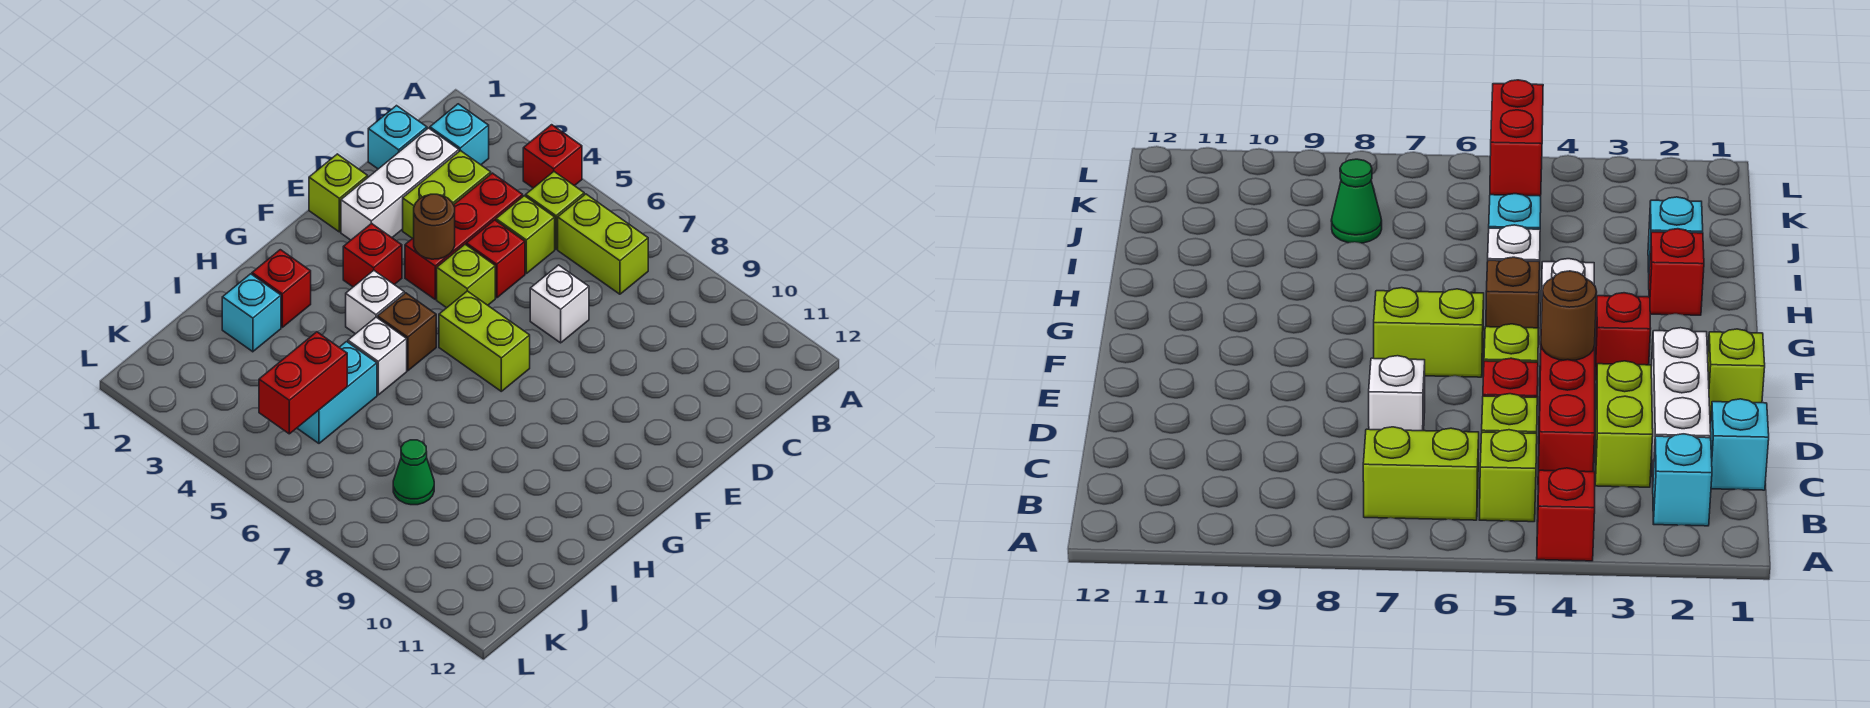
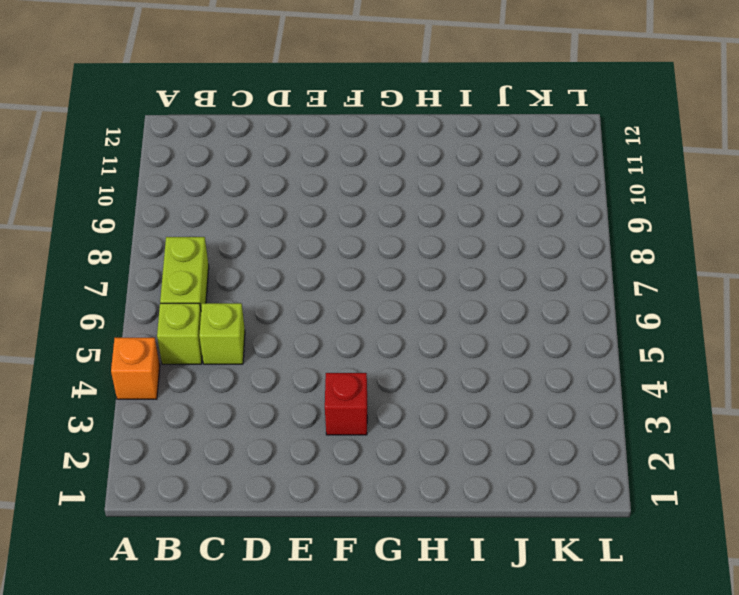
orange brick A4 level 1 -> red brick A4 level 1
none -> cyan brick B2 level 1
none -> cyan brick C1 level 1
none -> white brick C2:E2 level 1

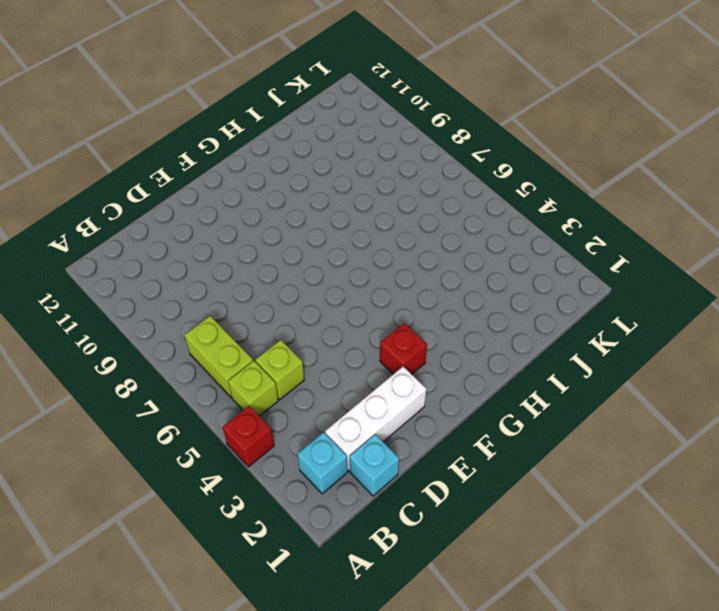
none -> lime brick C3:D3 level 1
none -> red brick C4:E4 level 1
none -> red brick D5 level 1

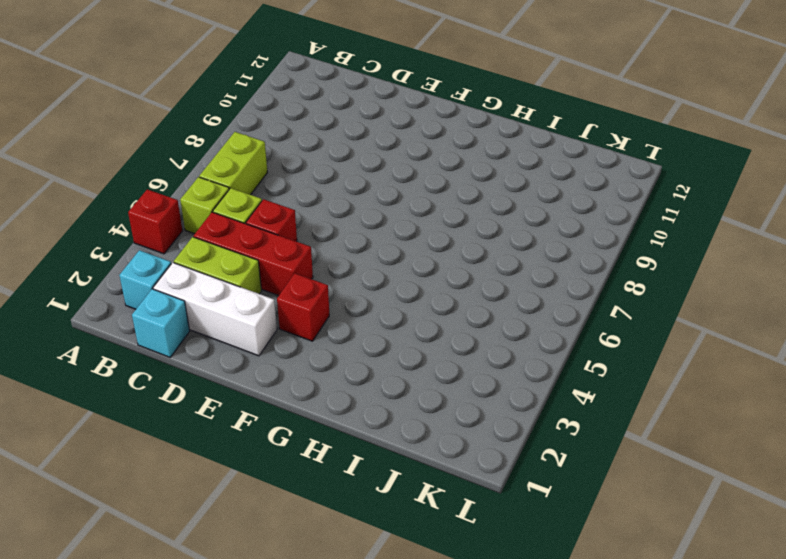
none -> white brick D7 level 1
none -> lime brick E1 level 1
none -> lime brick E5 level 1

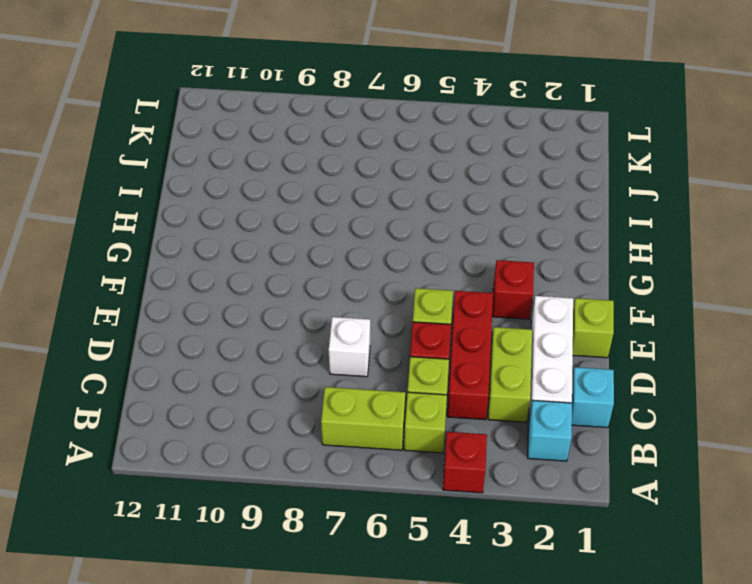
none -> lime brick F6:F7 level 1
none -> white brick G4 level 1
none -> brown brick G5 level 1

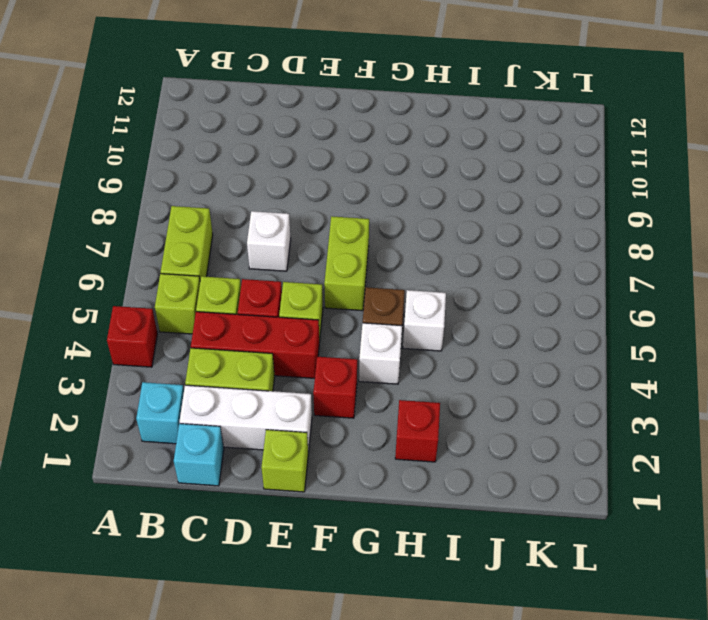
none -> cyan brick I2 level 1
none -> cyan brick I5:J5 level 1
none -> green cone J8 level 1

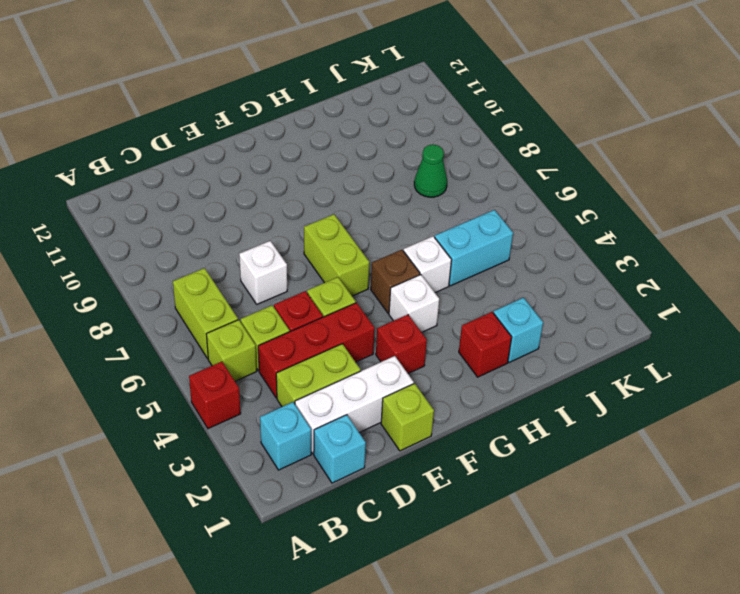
none -> brown round brick E4 level 2
none -> red brick J5:K5 level 2

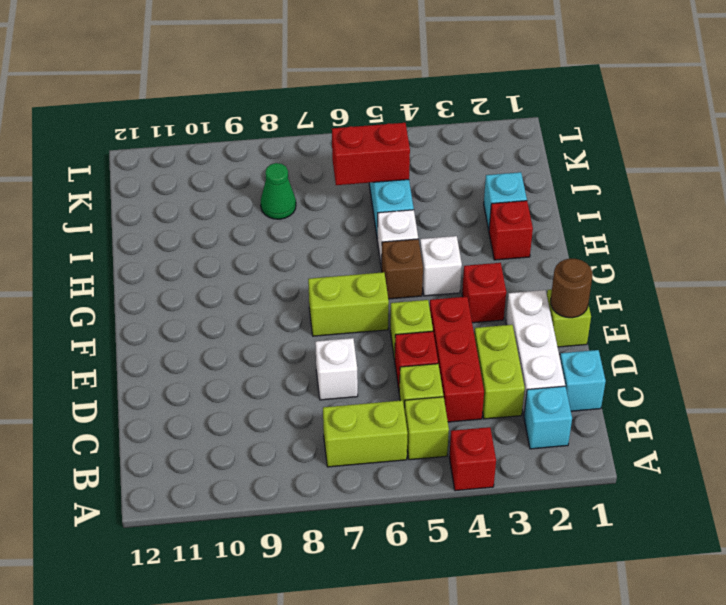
brown round brick E1 level 2 -> brown round brick E4 level 2
red brick J5:J6 level 2 -> red brick J5:K5 level 2

